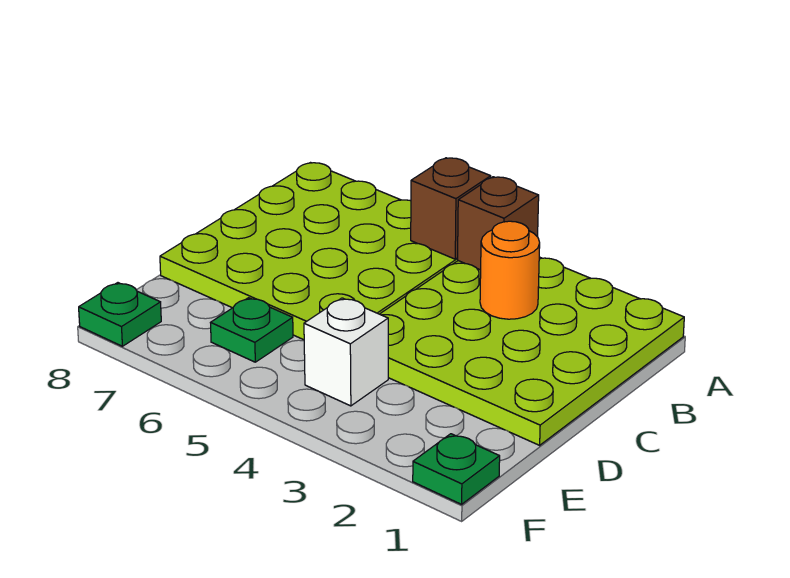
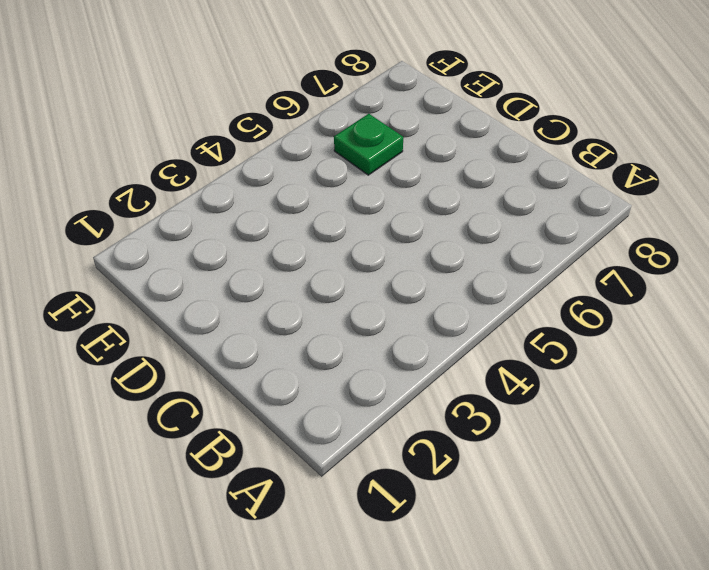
none -> lime plate A1:D4 level 1
none -> lime plate A5:D8 level 1

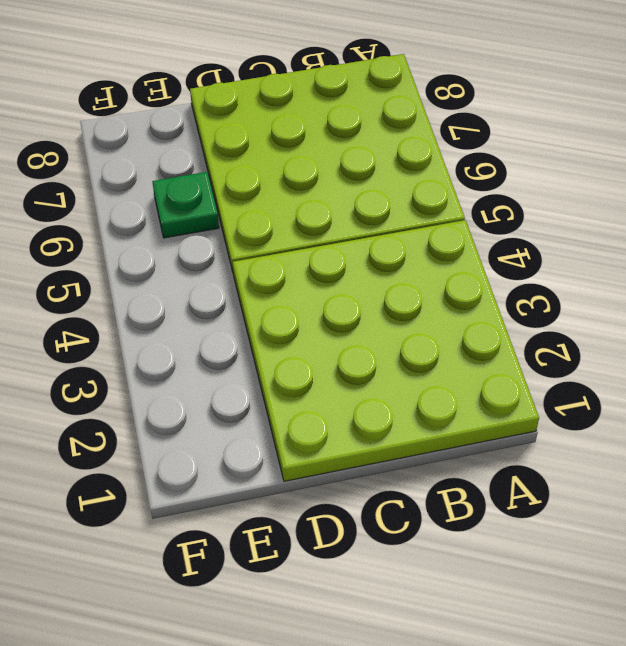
none -> white brick E4 level 1
none -> green plate F1 level 1

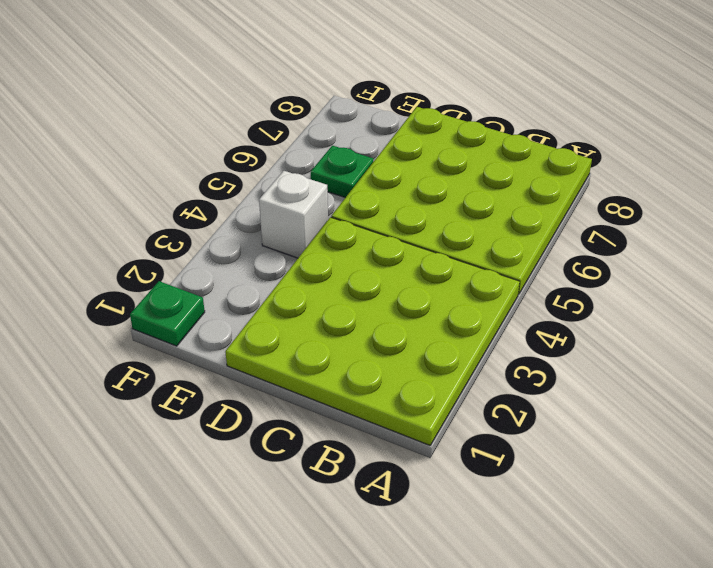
none -> green plate F8 level 1
none -> brown brick A4 level 2

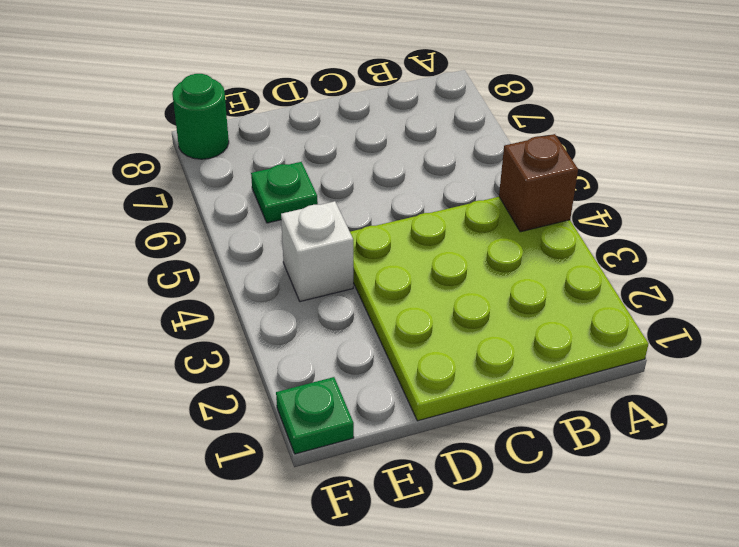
green round brick F8 level 1 -> green plate F8 level 1
none -> lime plate A5:D8 level 1
none -> brown brick A5 level 2

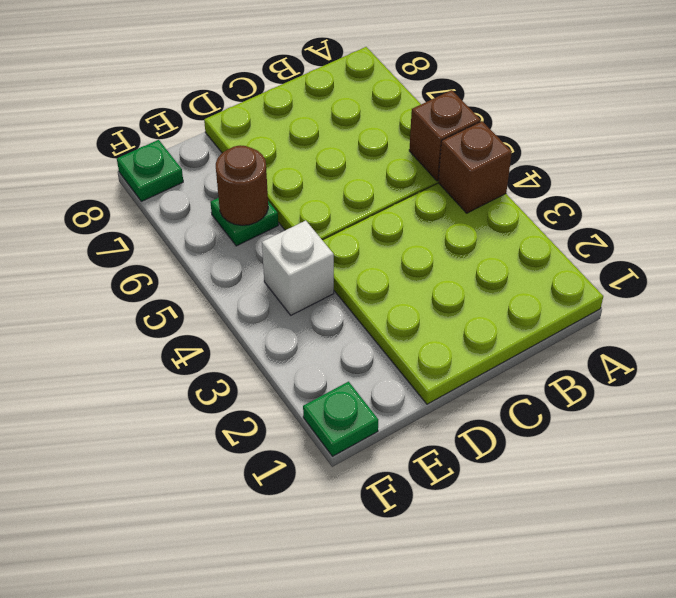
brown round brick E6 level 2 -> none
none -> orange round brick B3 level 2

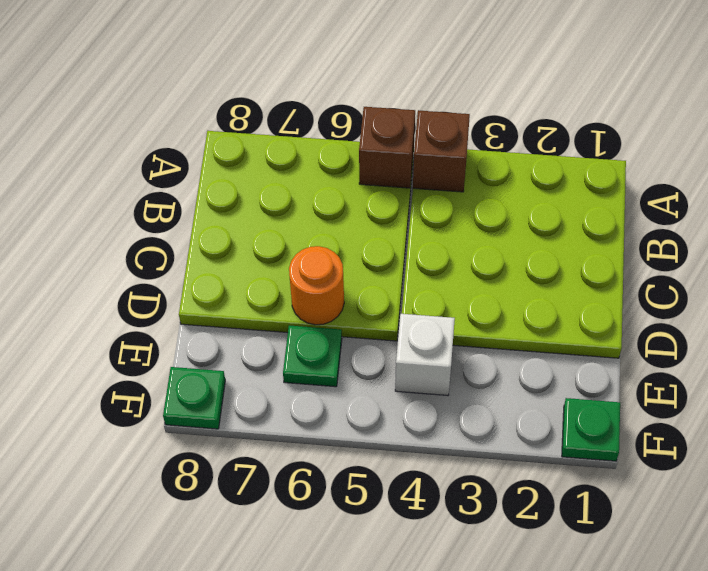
orange round brick D6 level 2 -> orange round brick B3 level 2

